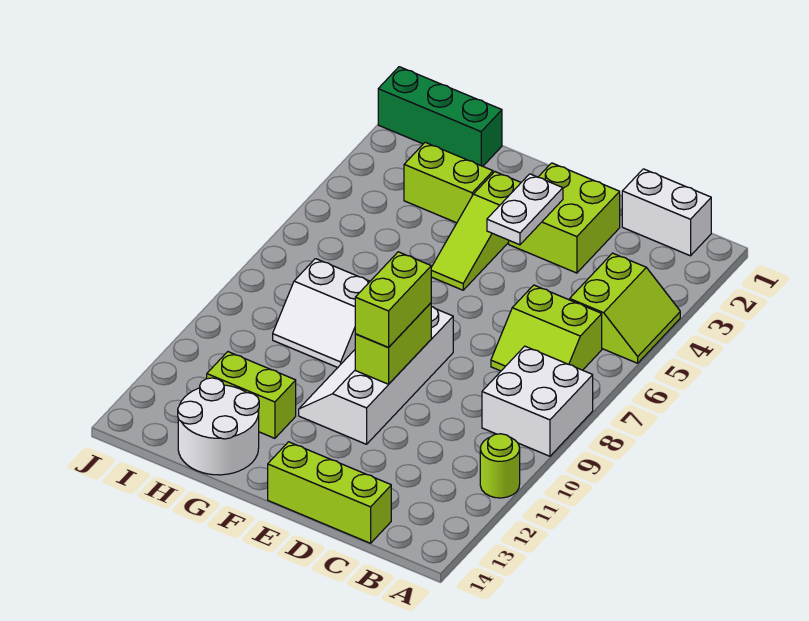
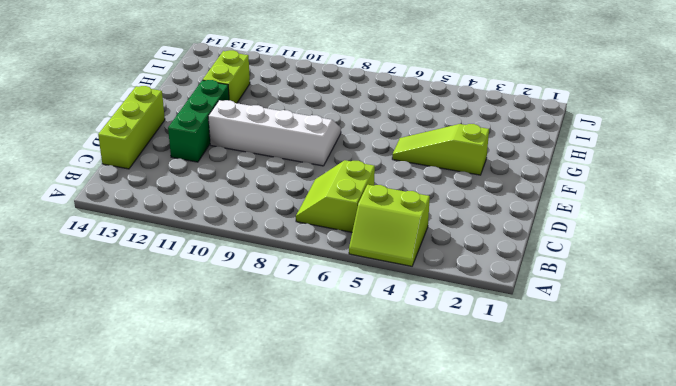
green brick D12:F12 level 1 -> green brick H1:J1 level 1
none -> white brick A8:B9 level 1
none -> lime round brick A11 level 1
none -> white brick B1:C1 level 1

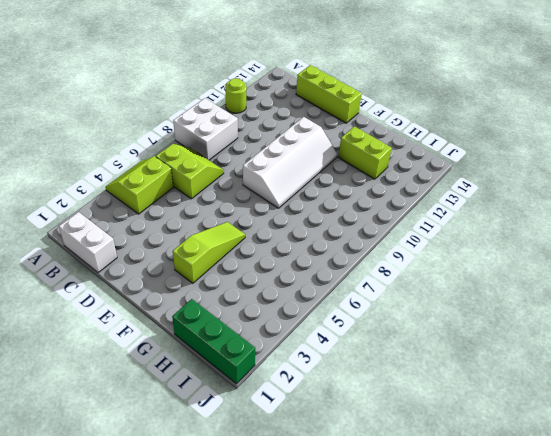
none -> lime brick D2:E3 level 1
none -> lime brick G3:H3 level 1
none -> white slope G8:H9 level 1 top 8

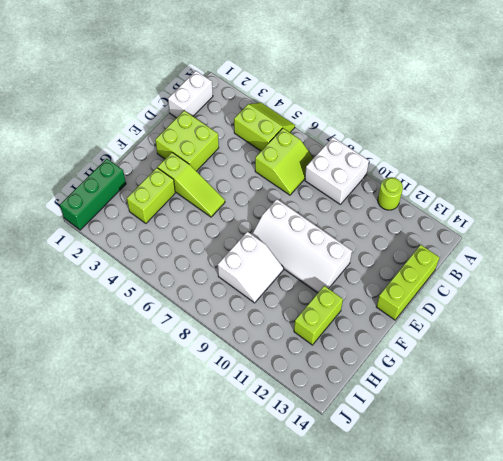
none -> white round brick G13:H14 level 1
none -> white plate E3:E4 level 2
none -> lime brick E9:E10 level 2

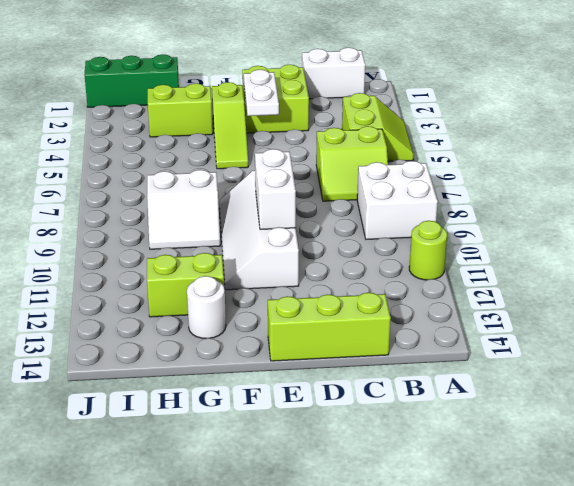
white brick E9:E10 level 2 -> lime brick E9:E10 level 2
white round brick G13 level 1 -> white round brick G13:H14 level 1
none -> lime brick E9:E10 level 3

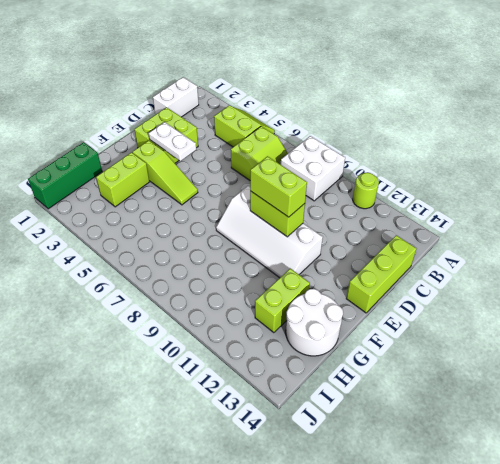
none -> white slope G8:H9 level 1 top 8

